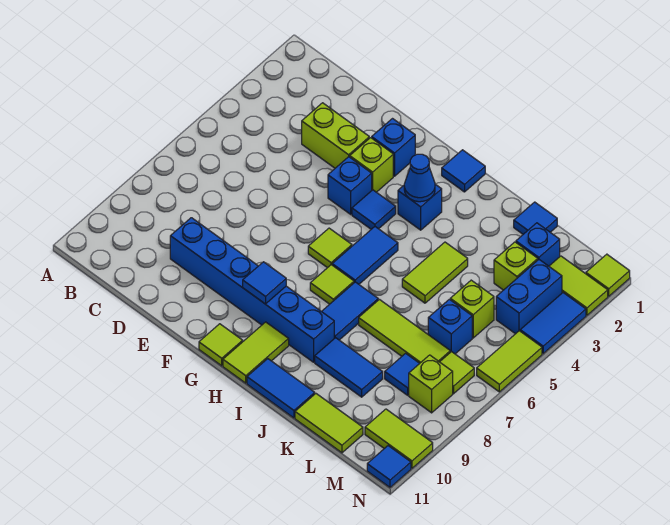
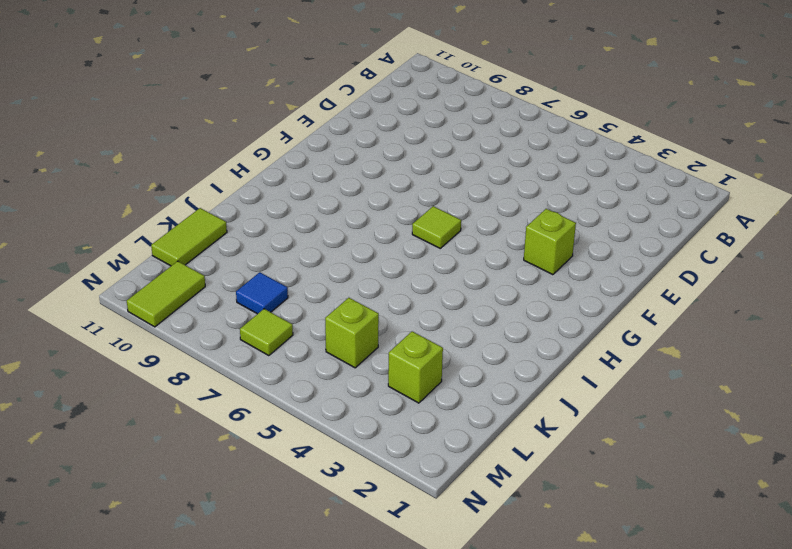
none -> lime brick D3:E3 level 1
none -> blue brick D9:I9 level 1
none -> blue brick F2 level 1
none -> blue brick F4 level 1

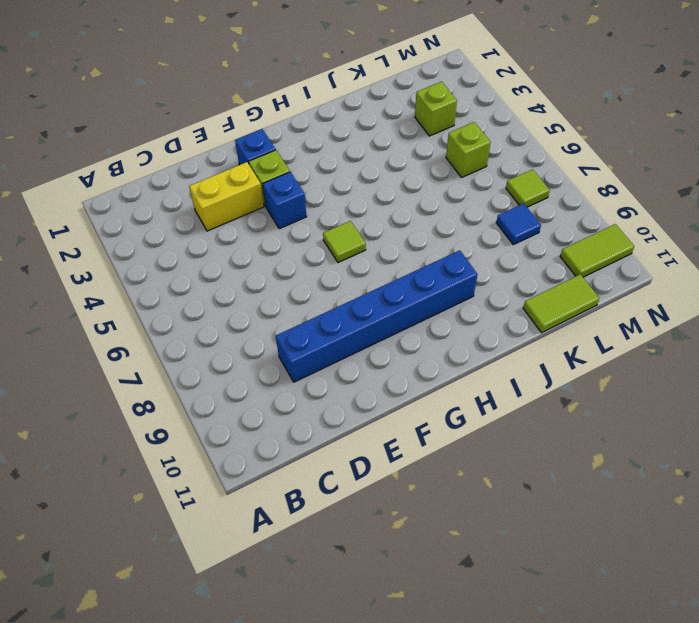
yellow brick D3:E3 level 1 -> lime brick D3:E3 level 1
none -> blue tile G4 level 1
none -> lime tile G11 level 1
none -> blue tile H1 level 1
none -> blue brick H3 level 1

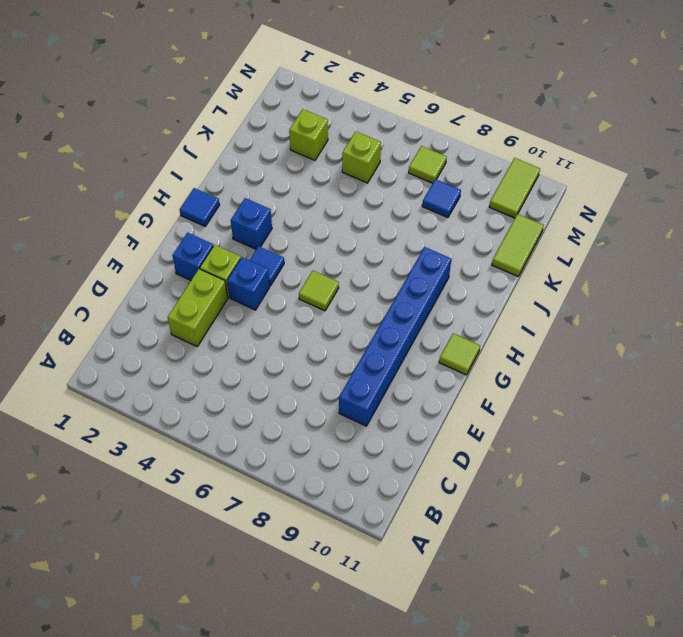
none -> blue tile H5:H6 level 1
none -> lime tile H7 level 1
none -> lime tile H10:H11 level 1
none -> blue tile I7:I8 level 1

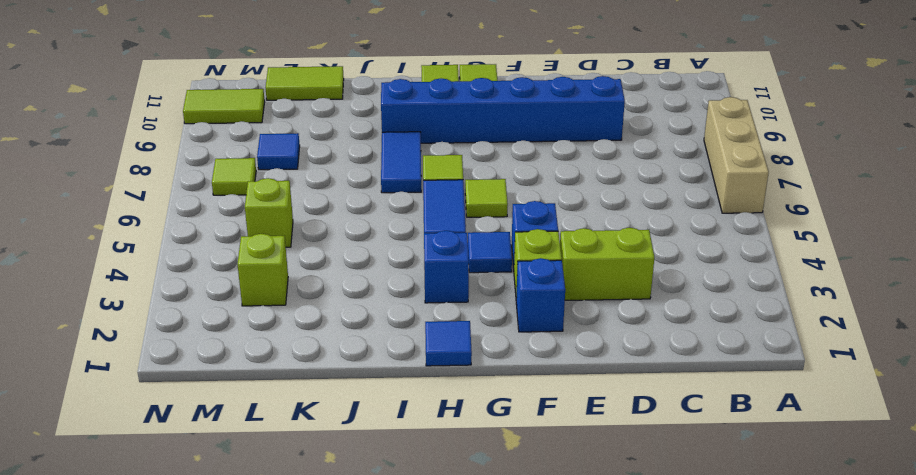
tan brick A6:A8 level 1 -> none
none -> blue tile I11:J11 level 1
none -> lime tile J4:J5 level 1
none -> lime tile J7:L7 level 1
none -> blue tile J9:K9 level 1

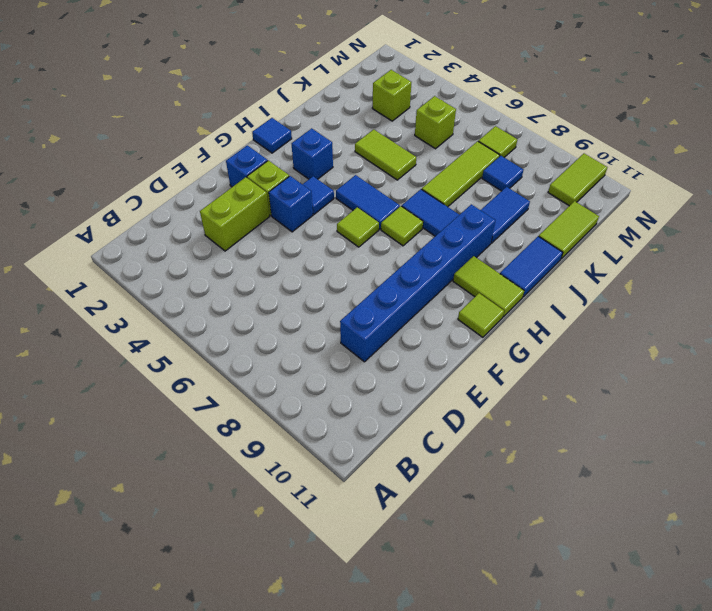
none -> blue tile K1 level 1
none -> blue brick L2 level 1
none -> blue brick L6 level 1
none -> lime tile M2:N2 level 1

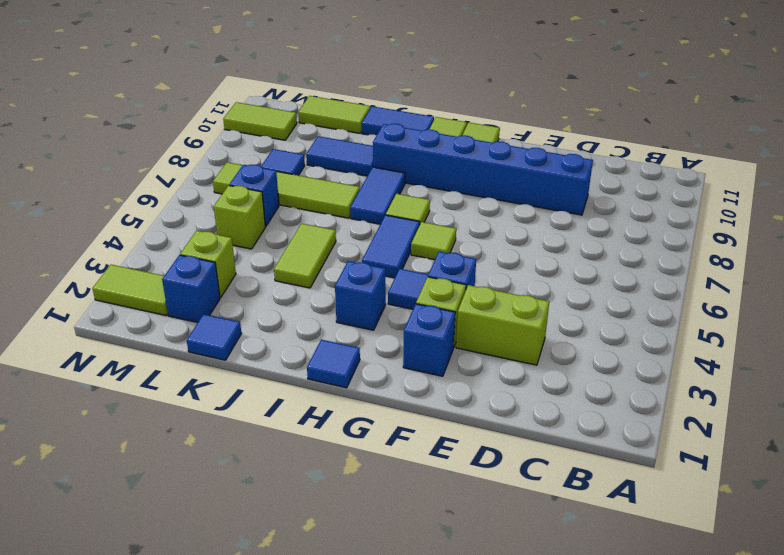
none -> blue brick M3:M4 level 1
none -> lime brick M8 level 1
none -> lime tile N1 level 1
none -> blue tile N3:N4 level 1

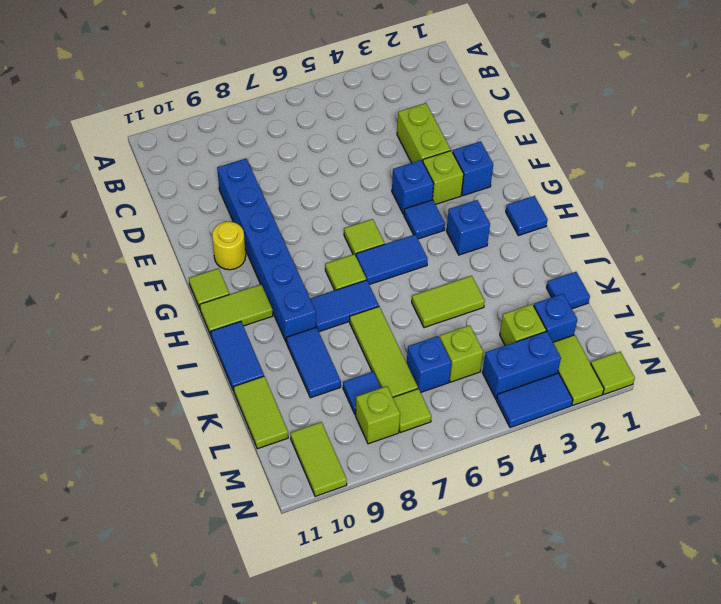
yellow round brick F10 level 1 -> none
none -> lime tile N5:N6 level 1
none -> blue tile N11 level 1
none -> blue tile G9 level 2
none -> blue cone H3 level 2

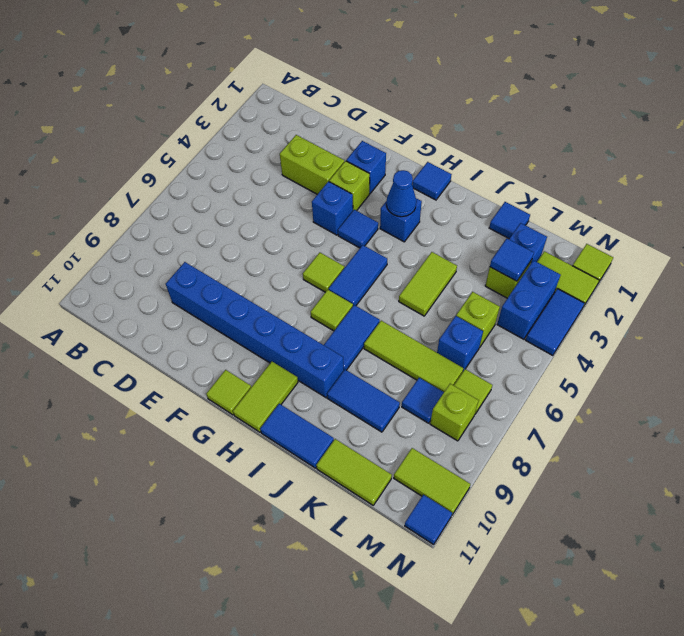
blue tile L3 level 2 -> blue tile G9 level 2
none -> lime tile N5:N6 level 1

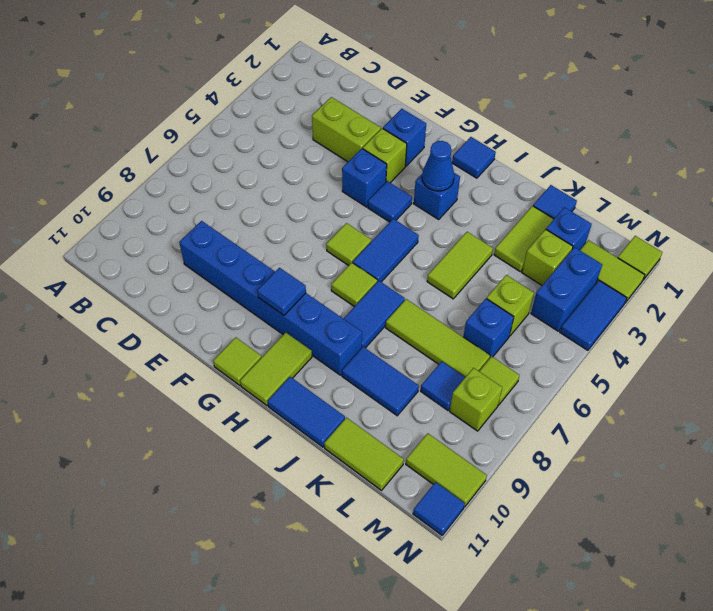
lime tile K2:K3 level 1 -> lime tile N5:N6 level 1

